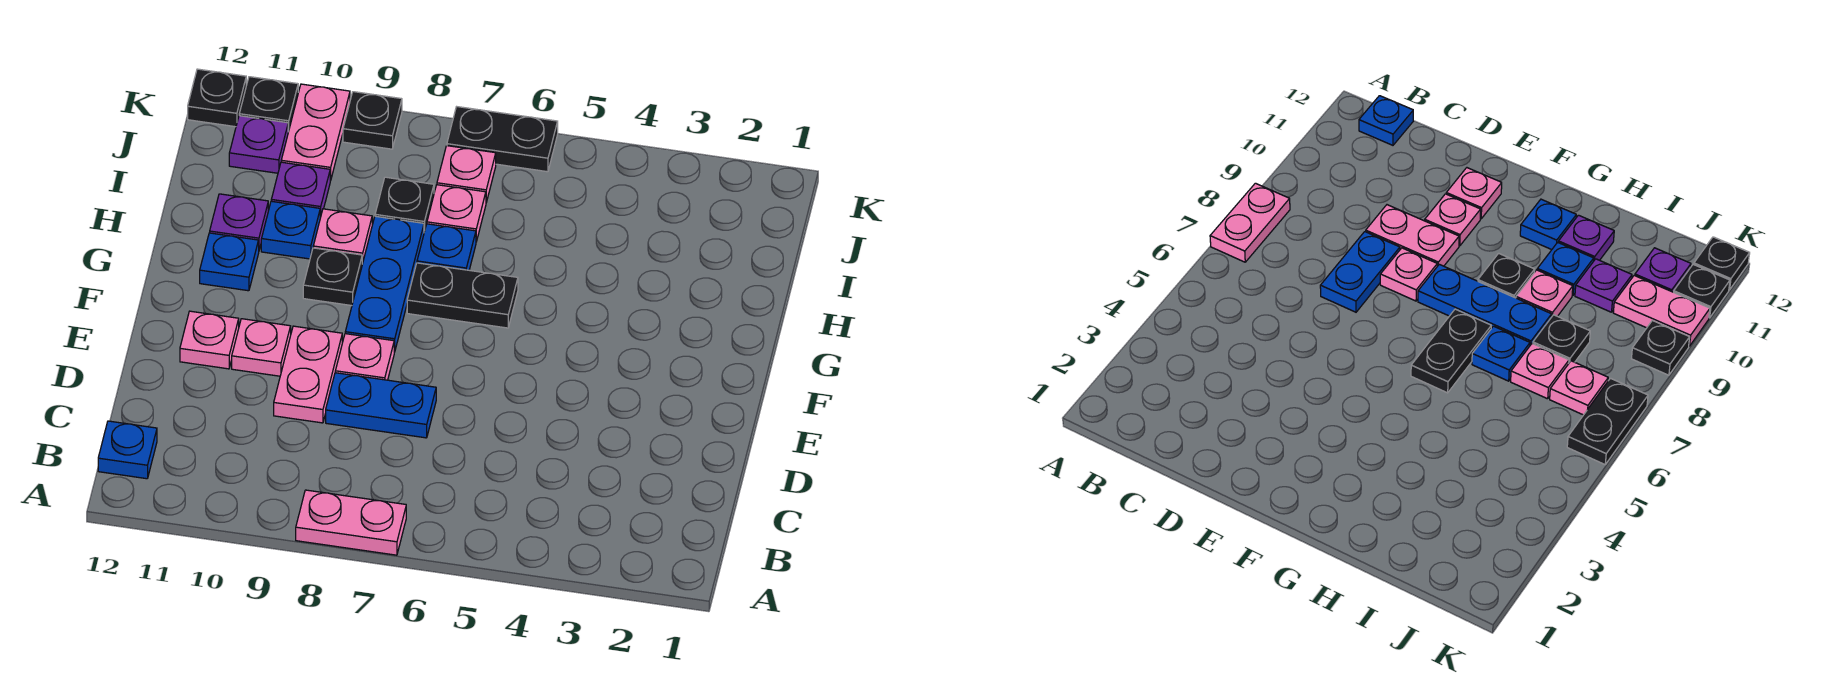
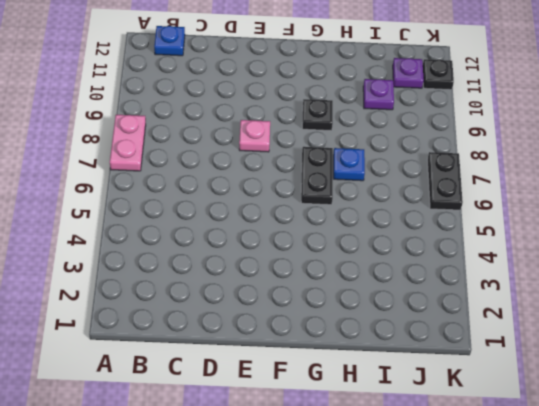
none -> blue plate D7:D8 level 1
none -> pink plate D9:E9 level 1
none -> pink plate E10 level 1

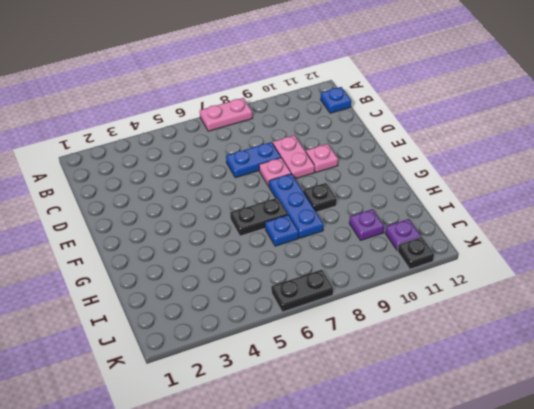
none -> pink plate E11 level 1
none -> blue plate G11 level 1
none -> pink plate H9 level 1

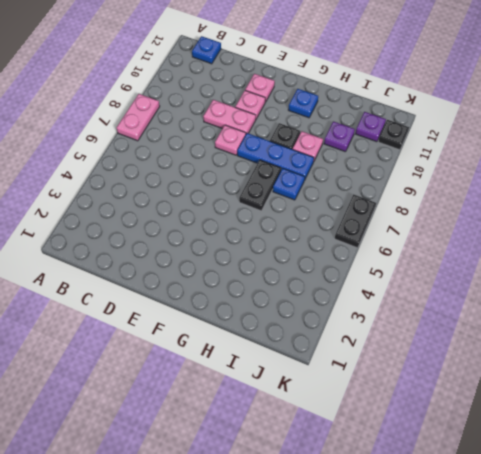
none -> blue plate D7:D8 level 1
none -> blue plate H10 level 1
none -> purple plate H11 level 1

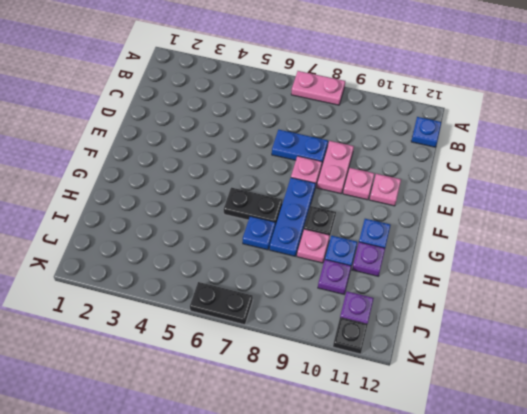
none -> pink plate I7 level 1
none -> black plate I8 level 1
none -> pink plate J7 level 1

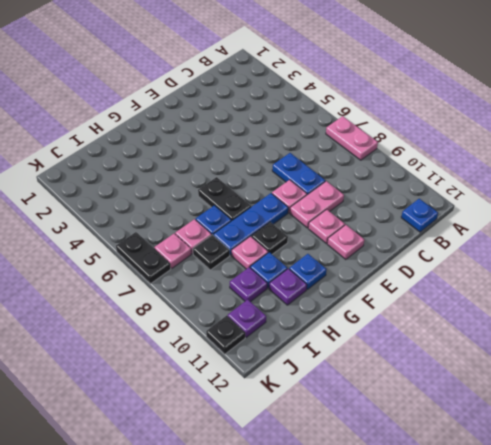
none -> pink plate J10:K10 level 1
none -> black plate K9 level 1
none -> black plate K12 level 1

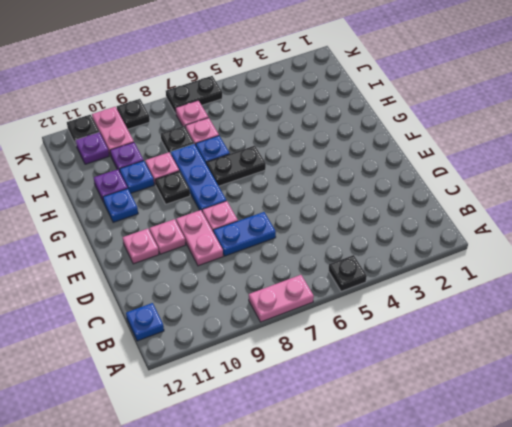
black plate A5 level 1 -> black plate K12 level 1

